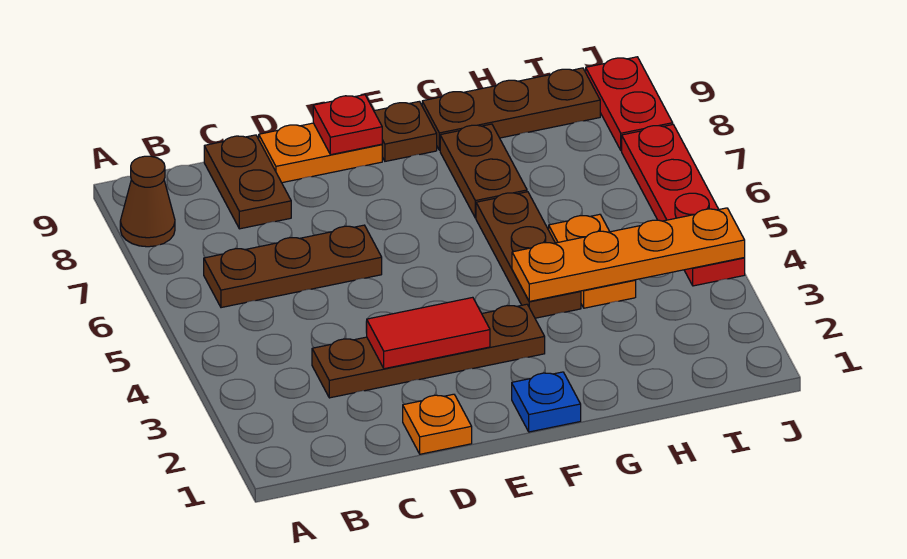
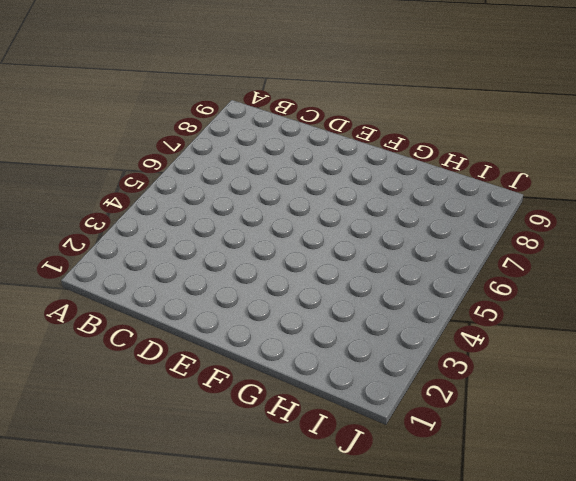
none -> brown cone A8 level 1
none -> brown plate B6:D6 level 1
none -> brown plate C3:F3 level 1

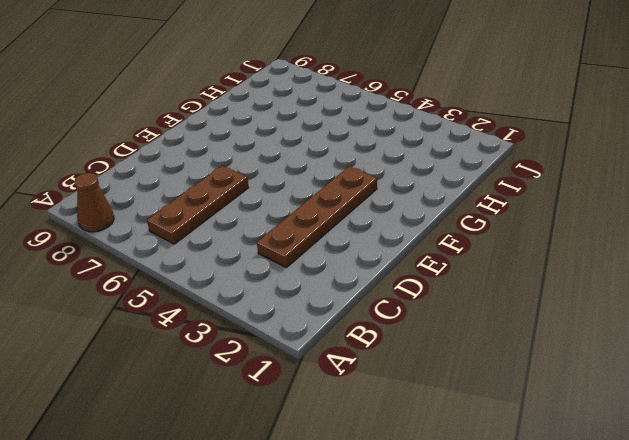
none -> brown plate C8:C9 level 1
none -> orange plate D1 level 1
none -> orange plate D9:E9 level 1

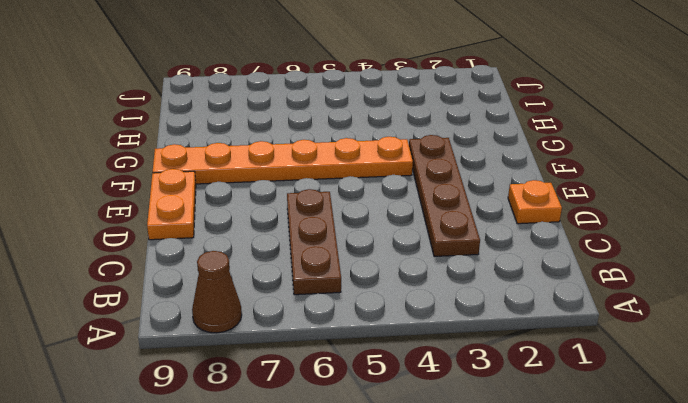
orange plate F4:F9 level 1 -> brown plate F9 level 1
none -> brown plate C8:C9 level 1
none -> blue plate F1 level 1
none -> brown plate G4:G6 level 1

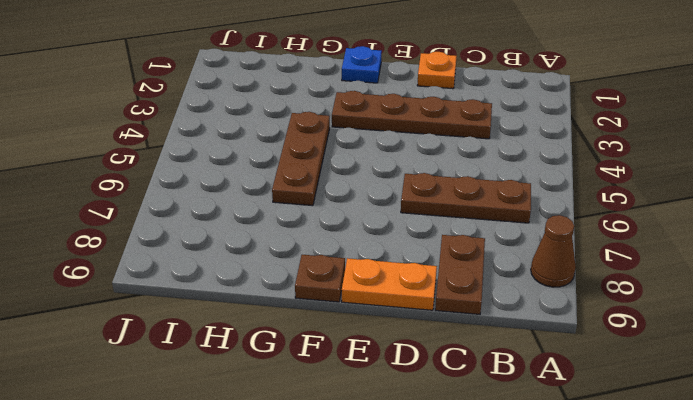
none -> brown plate G7:G8 level 1
none -> brown plate G9:I9 level 1
none -> orange plate H4:H5 level 1

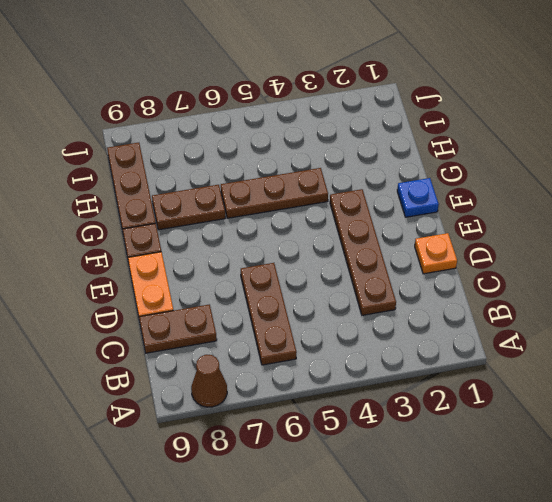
none -> orange plate H4:H5 level 1
none -> red plate J4:J7 level 1
none -> red plate J8:J9 level 1

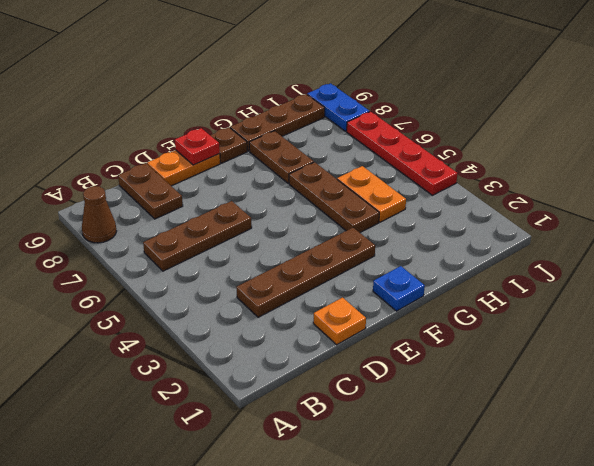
blue plate J8:J9 level 1 -> red plate J8:J9 level 1
none -> red tile D3:E3 level 2
none -> orange plate G4:J4 level 2

